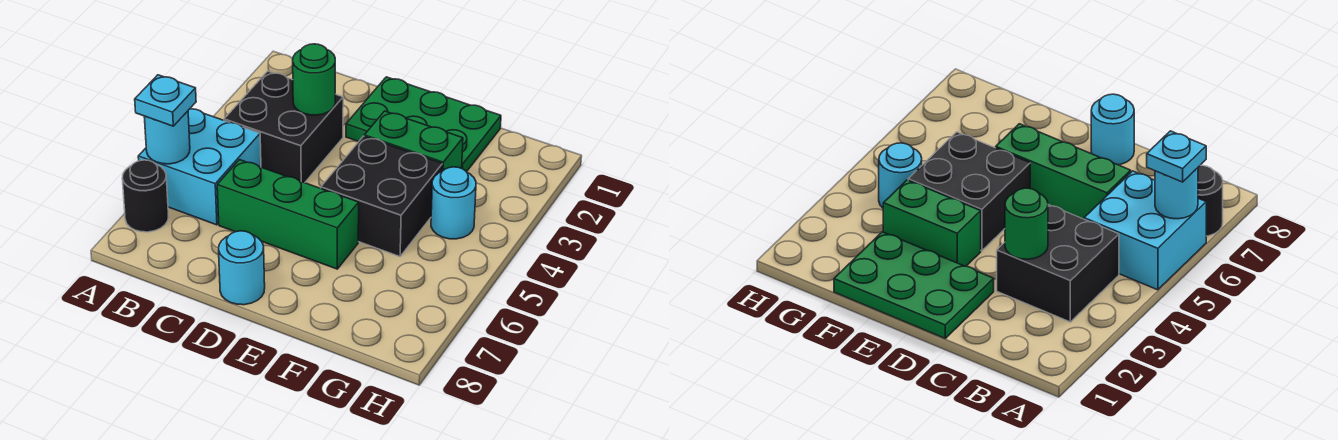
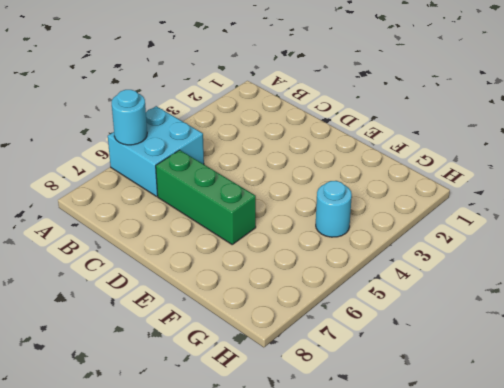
none -> black round brick A7 level 1
none -> black brick B3:C4 level 1
none -> green plate D1:F2 level 1

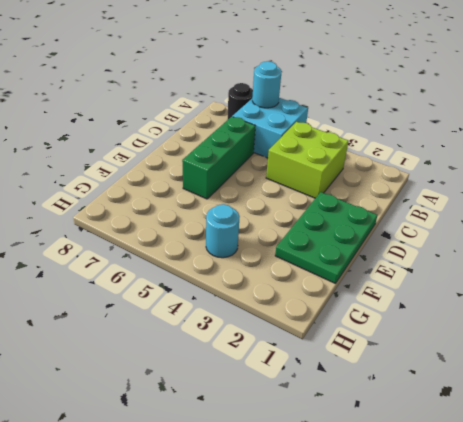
lime brick B3:C4 level 1 -> black brick B3:C4 level 1
none -> cyan round brick D8 level 1
none -> green brick E3:F3 level 1
none -> black brick E4:F5 level 1

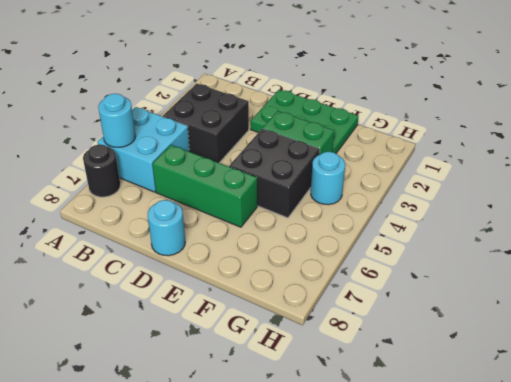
none -> green round brick C3 level 2
none -> cyan plate A6 level 3

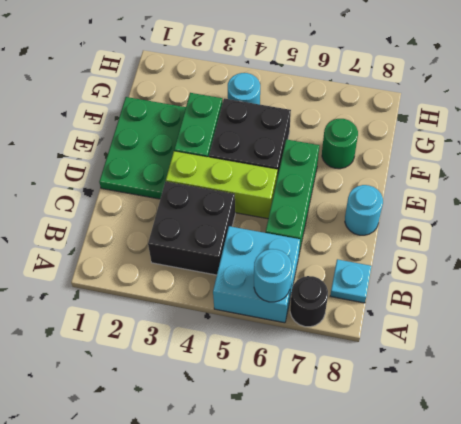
cyan plate B8 level 1 -> cyan plate A6 level 3
lime brick D3:D5 level 1 -> none
green round brick F7 level 1 -> green round brick C3 level 2

